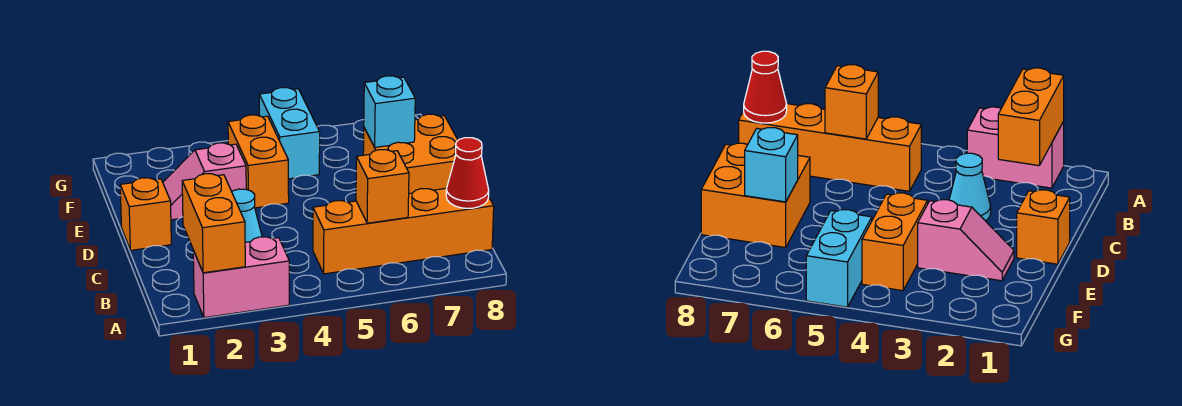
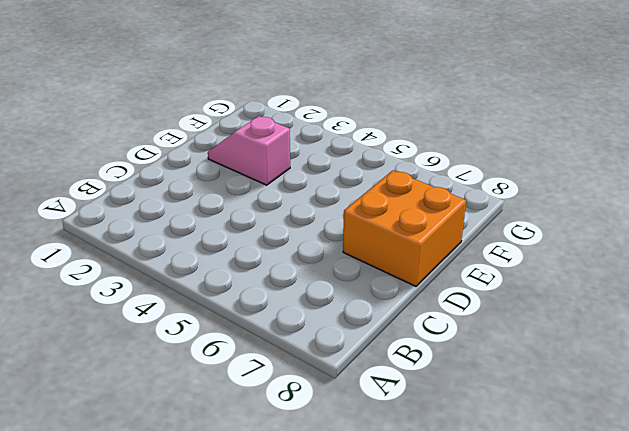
none -> pink brick A2:A3 level 1
none -> orange brick B5:B8 level 1
none -> cyan cone C3 level 1

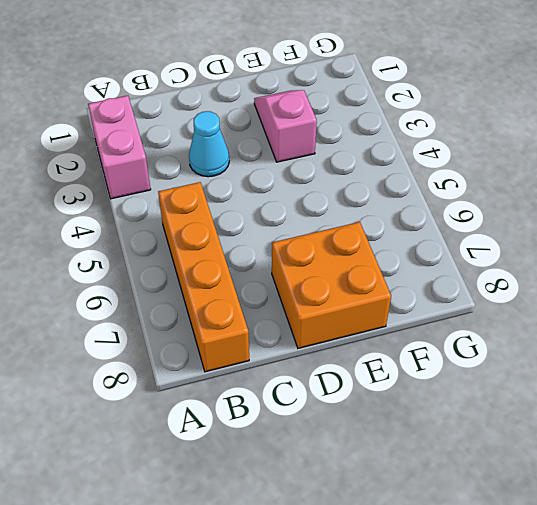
none -> orange brick D1 level 1
none -> orange brick E4:F4 level 1
none -> cyan brick F5:G5 level 1

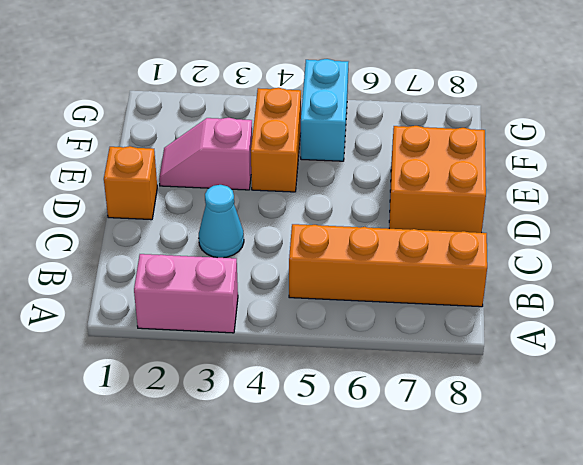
none -> orange brick A2:B2 level 2
none -> orange brick B6 level 2
none -> red cone B8 level 2

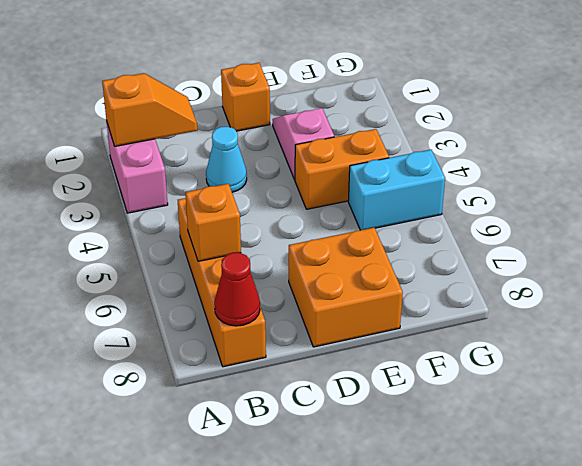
orange slope A2:B2 level 2 top A -> orange brick A2:B2 level 2
none -> cyan brick E7 level 2

